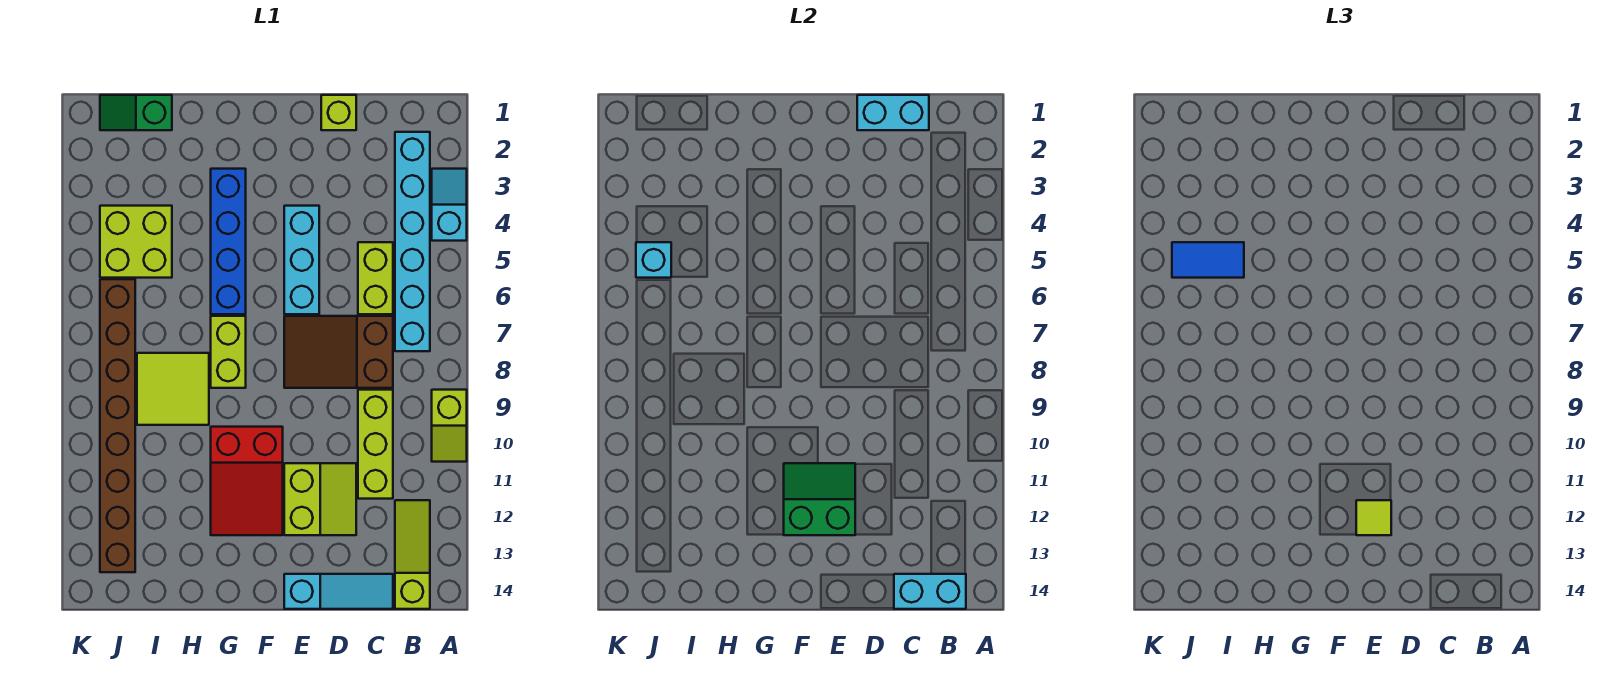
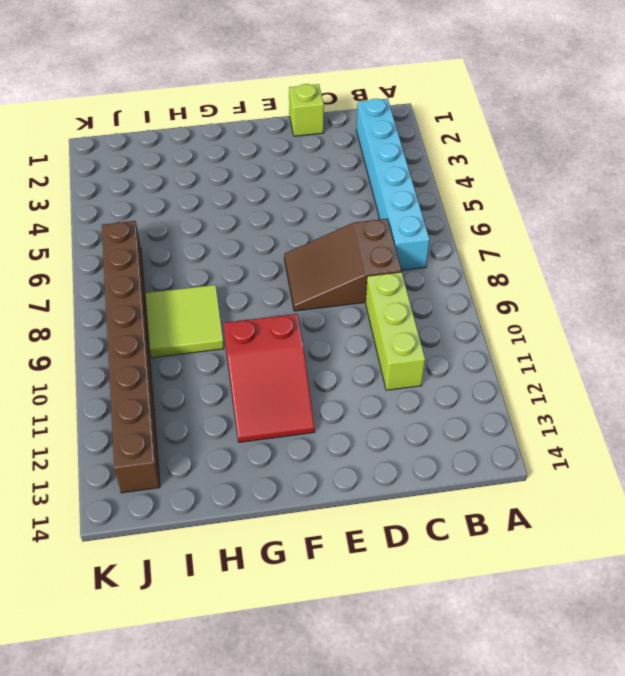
none -> cyan slope A3:A4 level 1 top 4
none -> lime slope A9:A10 level 1 top 9
none -> lime slope B12:B14 level 1 top 14

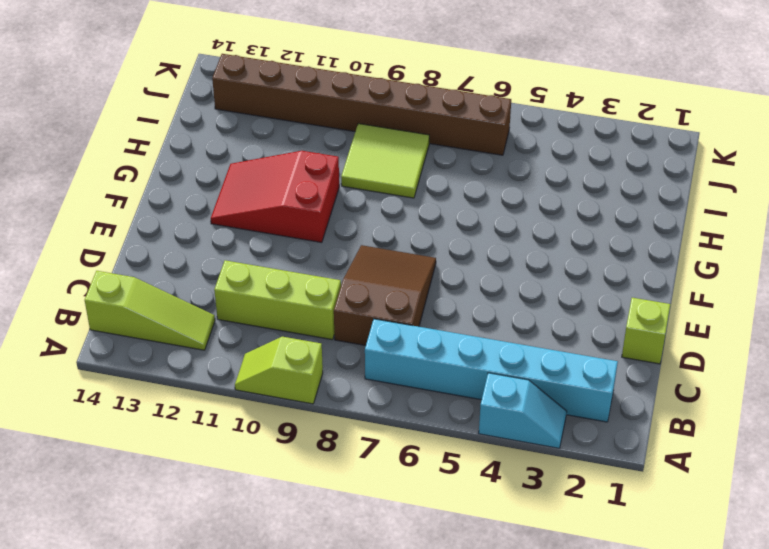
none -> lime brick C5:C6 level 1
none -> cyan slope C14:E14 level 1 top E
none -> lime slope D11:E12 level 1 top E

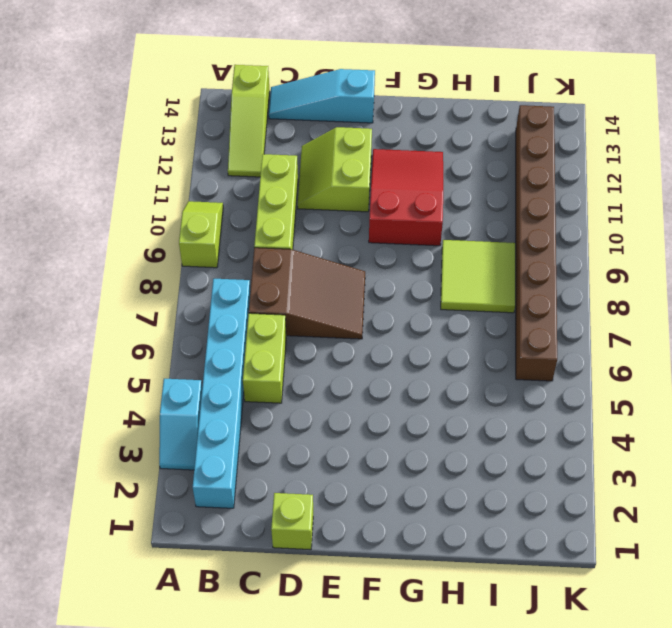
none -> cyan brick E4:E6 level 1
none -> blue brick G3:G6 level 1
none -> lime brick G7:G8 level 1

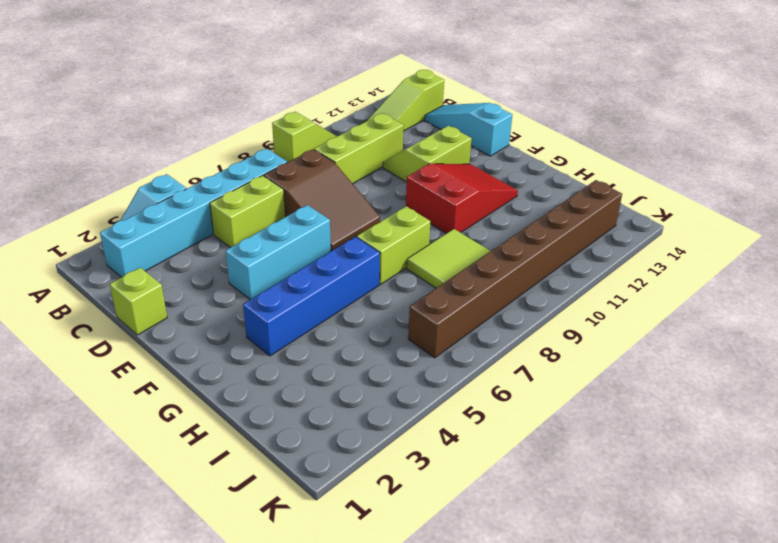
none -> green slope I1:J1 level 1 top I
none -> lime brick I4:J5 level 1
none -> cyan brick B14:C14 level 2

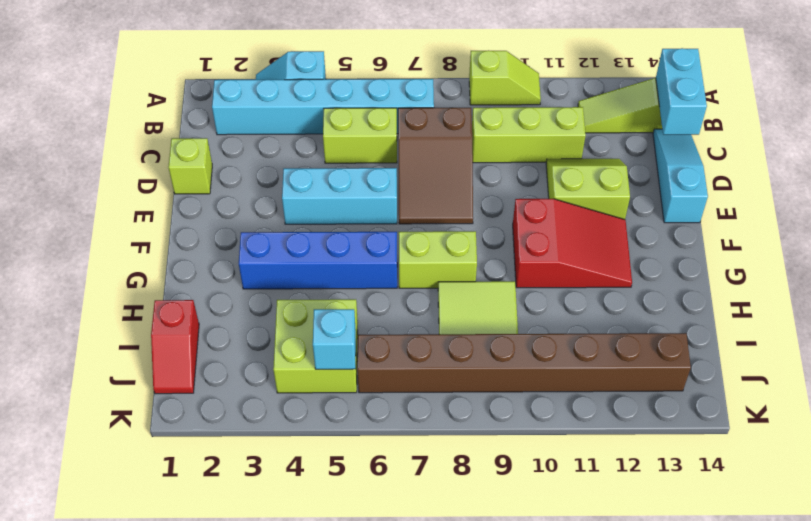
red slope I1:J1 level 1 top I -> green slope I1:J1 level 1 top I
none -> cyan brick C1:D1 level 2
none -> green slope E11:F12 level 2 top 12
none -> lime tile E12 level 3

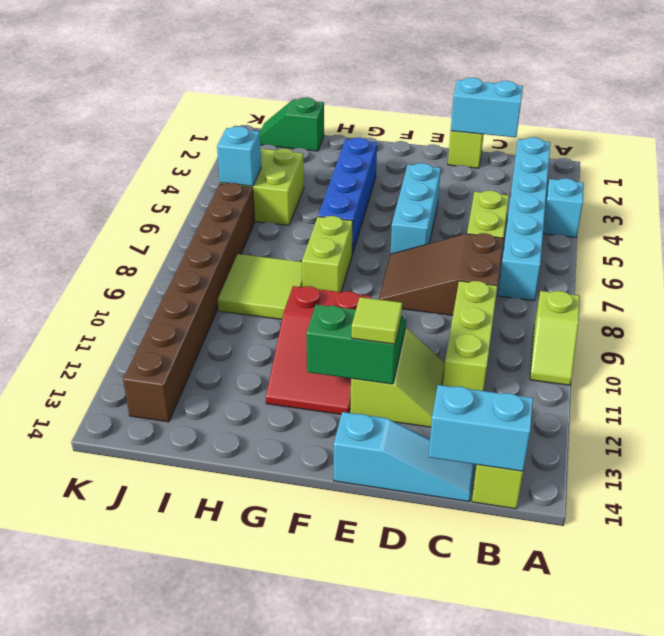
none -> blue tile I5:J5 level 3

